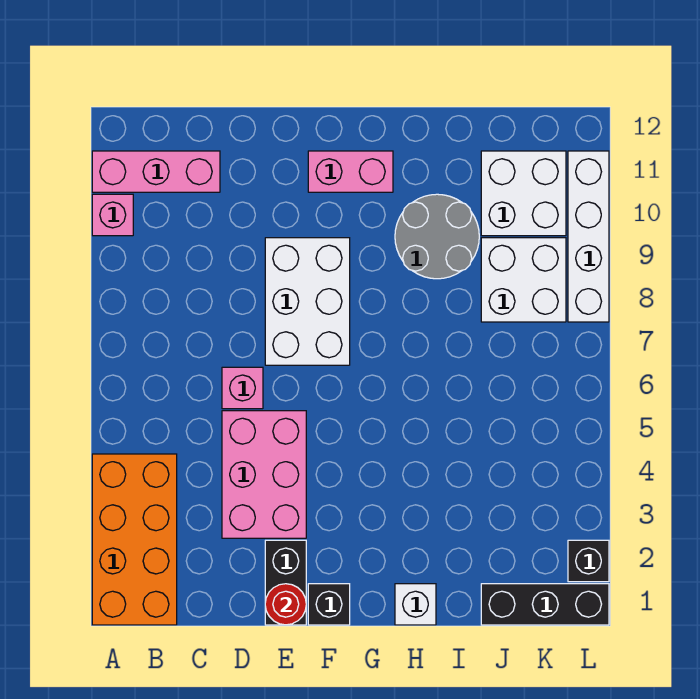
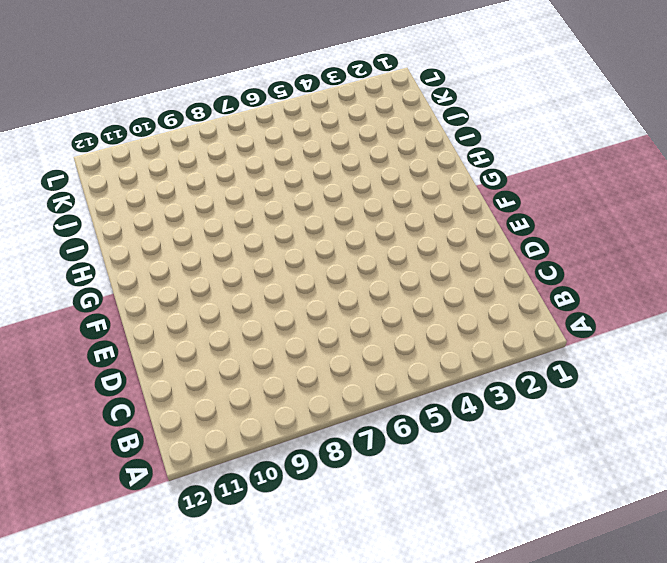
none -> orange brick A1:B4 level 1
none -> pink brick A10 level 1
none -> pink brick A11:C11 level 1

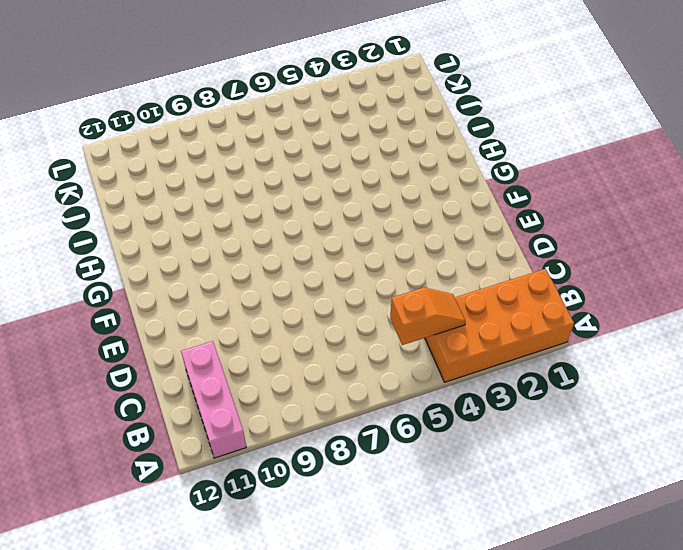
orange slope B4:B5 level 2 top 5 -> none
none -> pink brick A10 level 1
none -> pink brick D3:E5 level 1
none -> pink brick D6 level 1

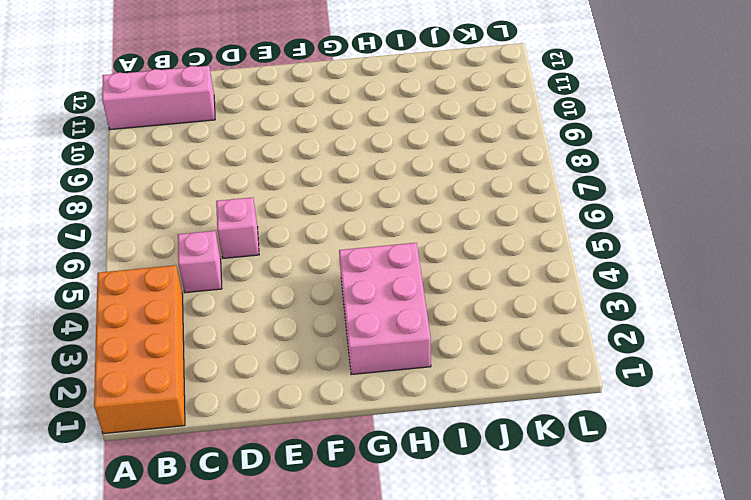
pink brick C5 level 1 -> pink brick A10 level 1
pink brick G2:H4 level 1 -> pink brick D3:E5 level 1
none -> black brick E1:E2 level 1
none -> white brick E7:F9 level 1
none -> black brick F1 level 1

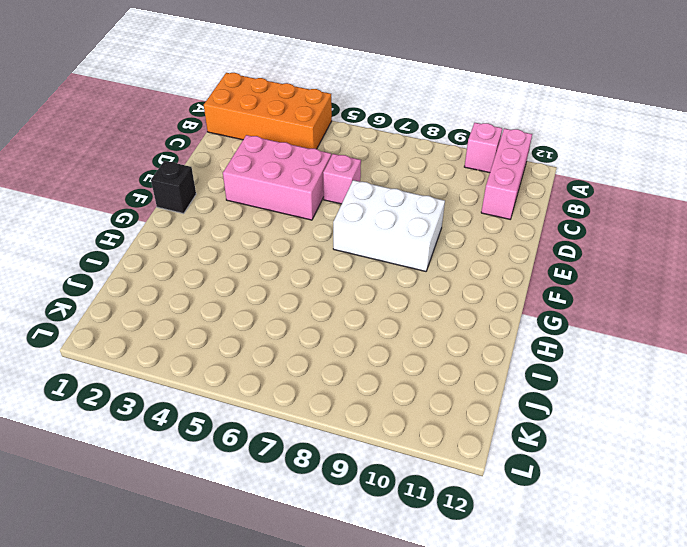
none -> black brick E1:E2 level 1
none -> pink brick F11:G11 level 1
none -> white brick H1 level 1

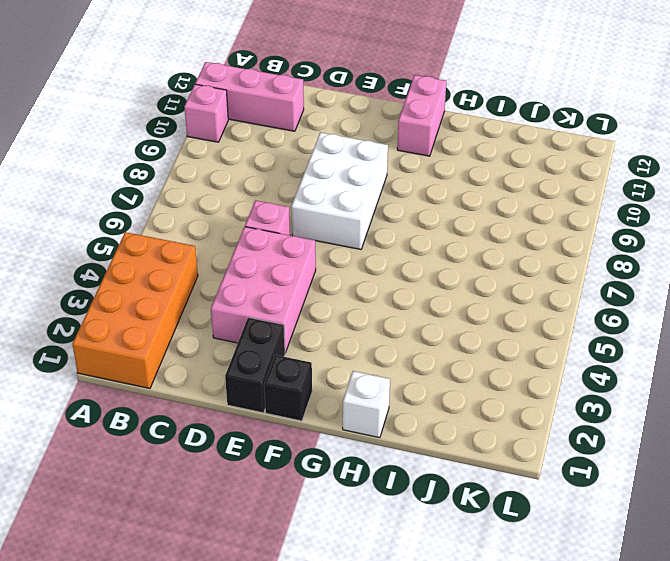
pink brick G11:G12 level 1 -> pink brick F11:G11 level 1
none -> grey round brick H9:I10 level 1
none -> black brick J1:L1 level 1
none -> white brick J8:K9 level 1

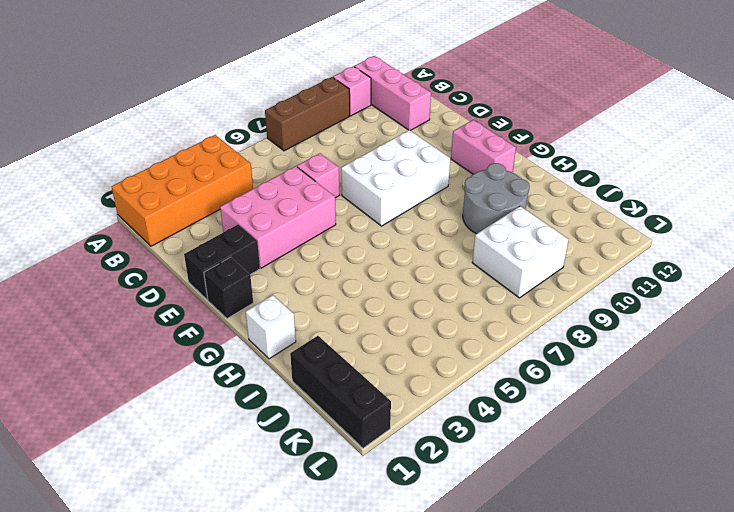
brown brick A7:A9 level 1 -> none
none -> white brick J10:K11 level 1
none -> black brick L2 level 1
none -> white brick L8:L11 level 1

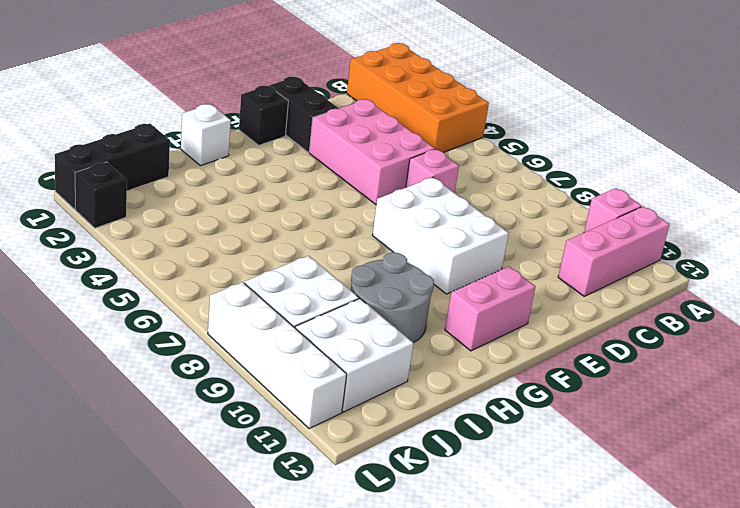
none -> red round brick E1 level 2

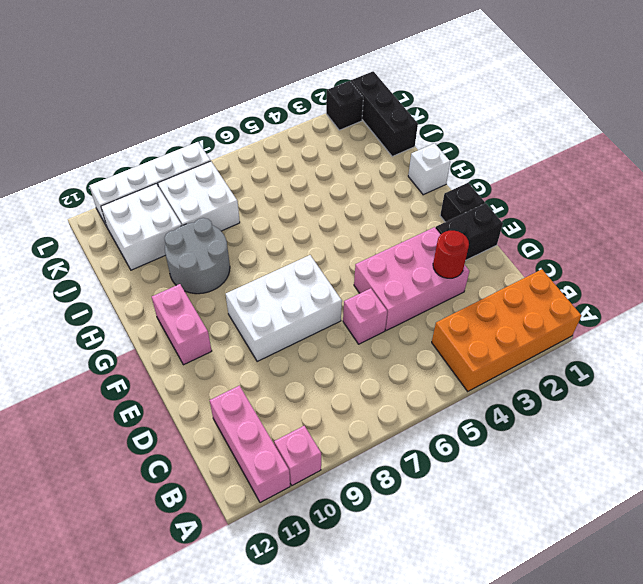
red round brick D3 level 2 -> red round brick E1 level 2

